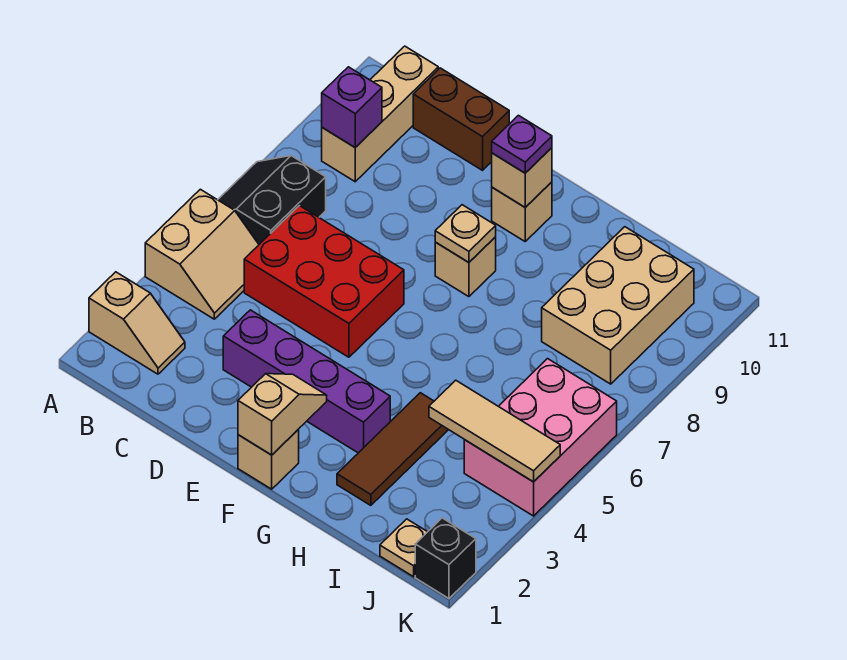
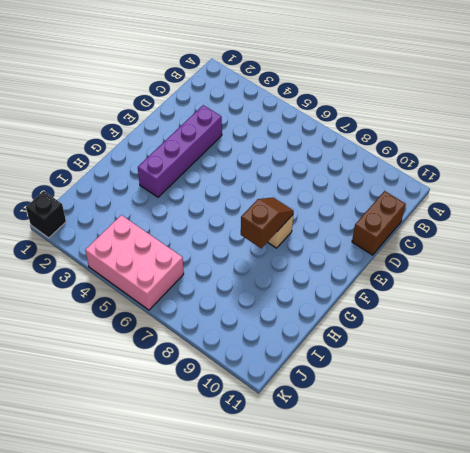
brown slope F8:G8 level 2 top G -> tan plate F8 level 2
none -> tan slope A2:B2 level 1 top A
none -> tan slope A4:B5 level 1 top A
none -> black slope A6:B7 level 1 top B

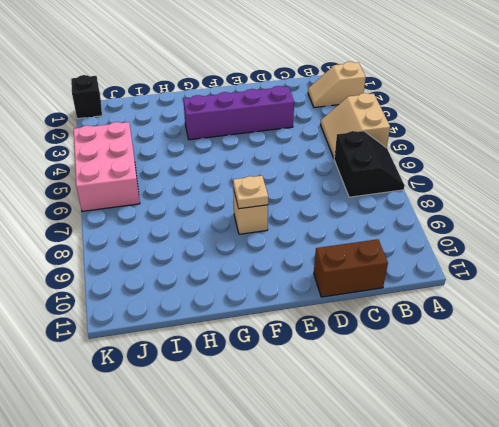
none -> tan brick B9:B11 level 1
none -> red brick C5:E6 level 1
none -> tan brick F1 level 1

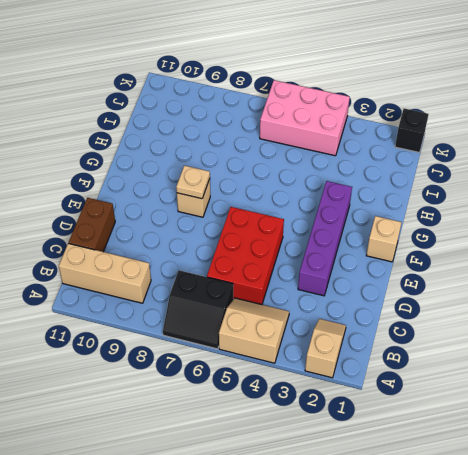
none -> tan brick F10 level 1
none -> brown tile H2:H4 level 1
none -> tan brick I8:J10 level 1

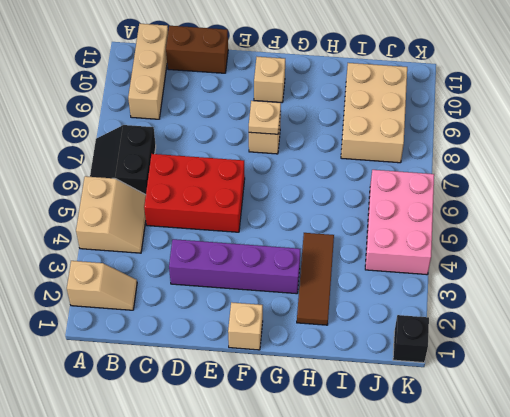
none -> tan plate J1 level 1
none -> purple brick B9 level 2
none -> tan slope F1:F2 level 2 top 1

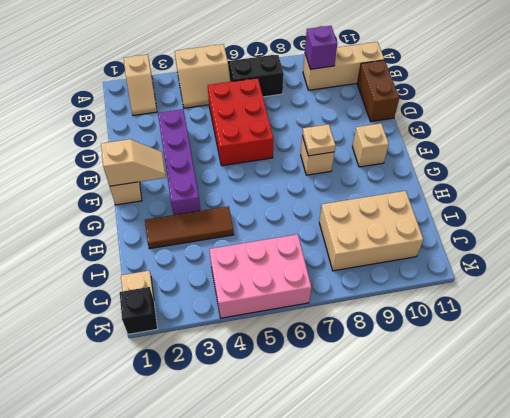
none -> tan brick F10 level 2
none -> tan tile I4:K4 level 2
none -> purple plate F10 level 3

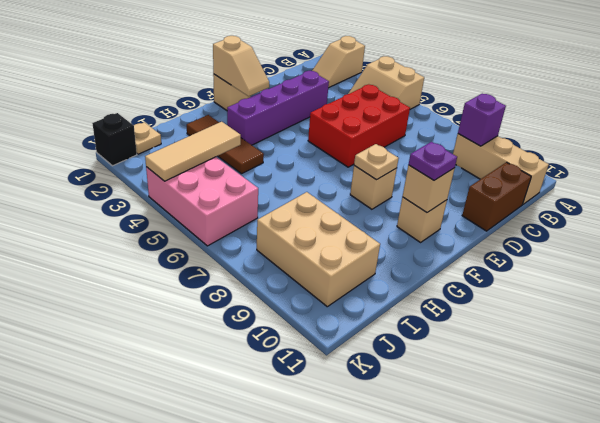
none -> black slope A6:B7 level 1 top B

